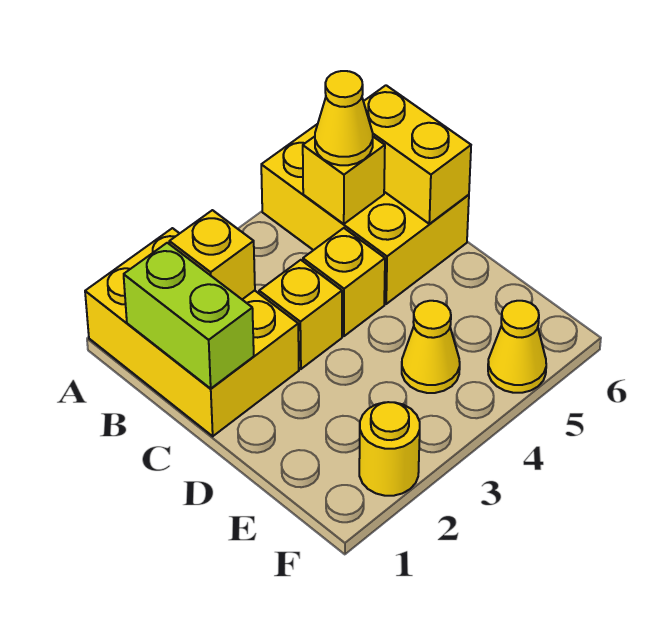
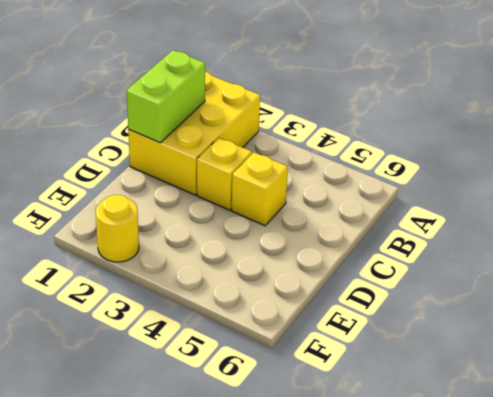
none -> yellow brick A5:C6 level 1
none -> yellow cone E4 level 1
none -> yellow cone F5 level 1

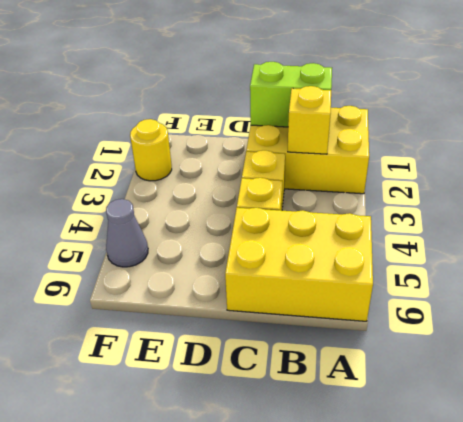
grey cone F5 level 1 -> yellow cone F5 level 1
none -> yellow cone E4 level 1
none -> yellow brick B5 level 2
none -> yellow brick B6:C6 level 2

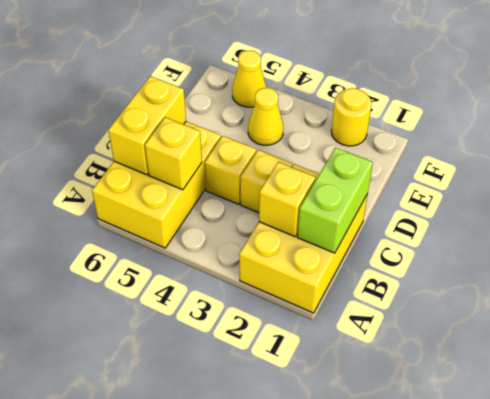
none -> yellow cone B5 level 3

